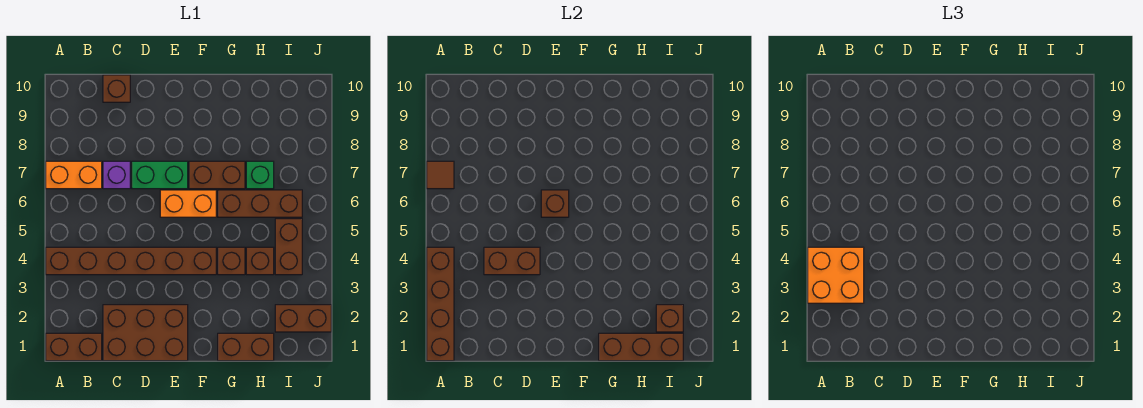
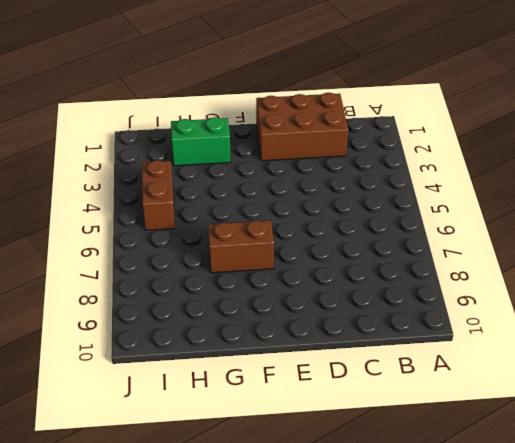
green brick G2:H2 level 1 -> green brick D7:E7 level 1
none -> brown brick A1:B1 level 1
none -> brown brick A4:F4 level 1
none -> orange brick A7:B7 level 1

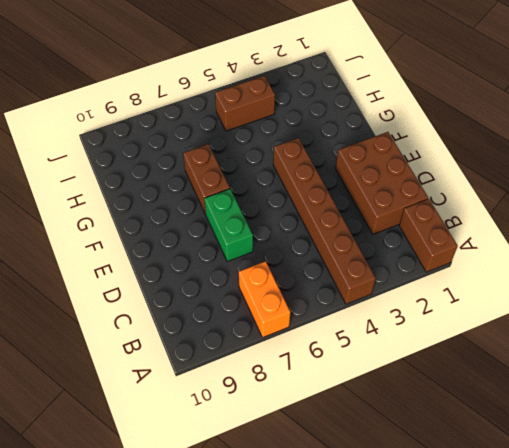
none -> purple brick C7 level 1
none -> brown brick C10 level 1
none -> orange brick E6:F6 level 1

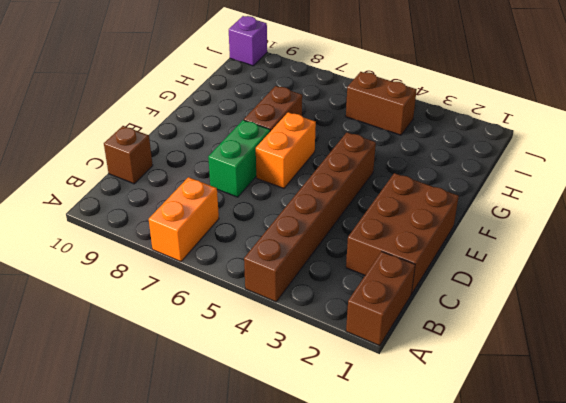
purple brick J10 level 1 -> purple brick C7 level 1
none -> brown brick G1:H1 level 1
none -> brown brick G4 level 1
none -> brown brick G6:I6 level 1

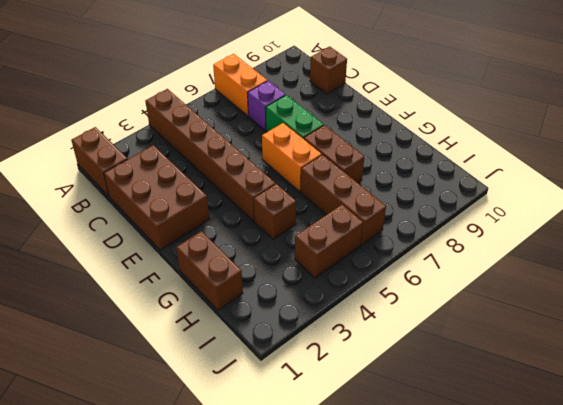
none -> brown brick H4 level 1
none -> green brick H7 level 1
none -> brown brick I2:J2 level 1

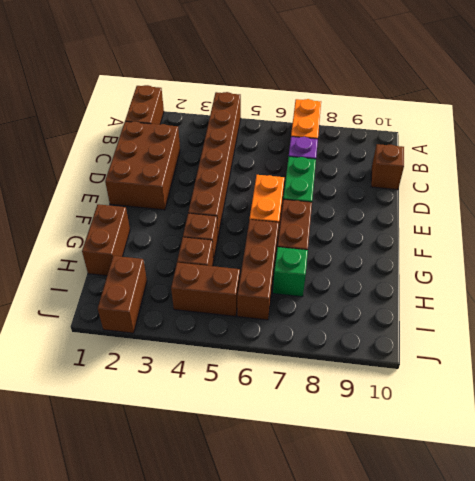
none -> brown brick A1:A4 level 2
none -> brown tile A7 level 2
none -> brown brick C4:D4 level 2

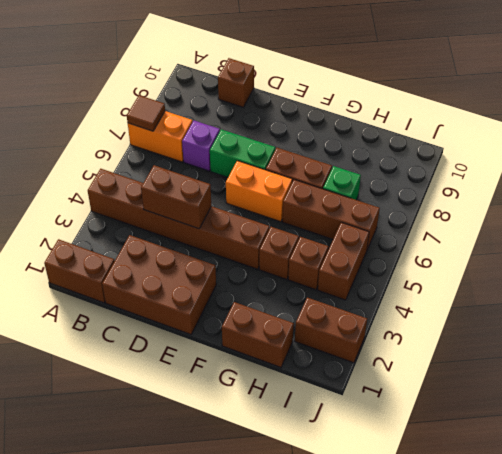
none -> brown brick A1:A4 level 2
none -> brown brick E6 level 2
none -> brown brick G1:I1 level 2

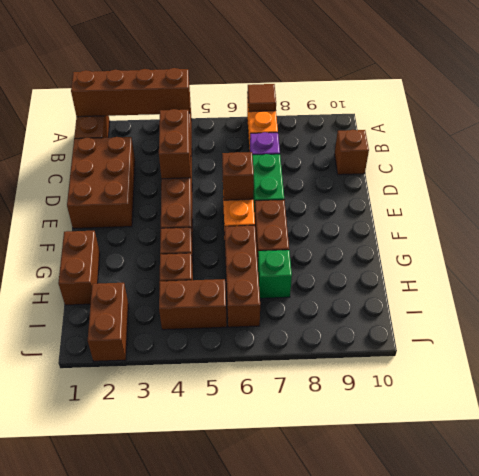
none -> brown brick G1:I1 level 2
none -> brown brick I2 level 2
none -> orange brick A3:B4 level 3

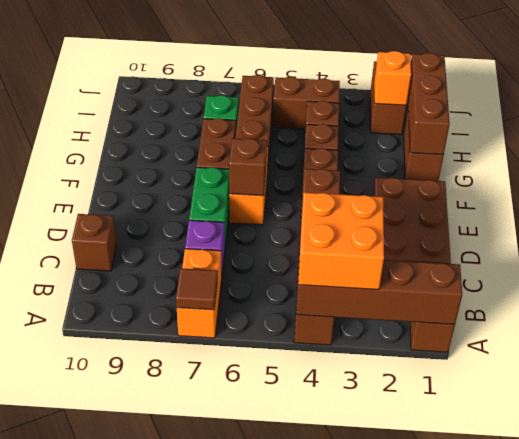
orange brick I2 level 2 -> brown brick I2 level 2

